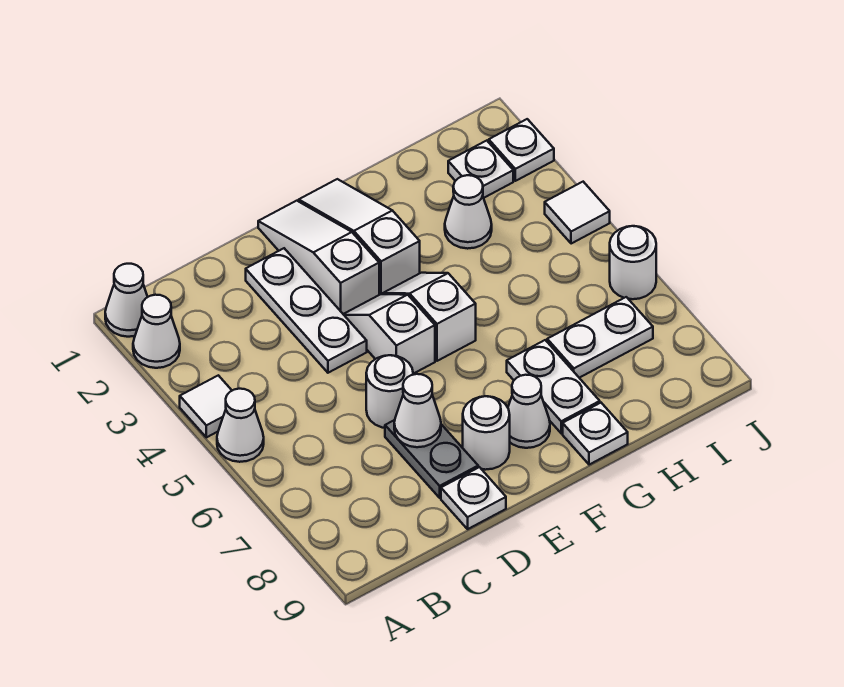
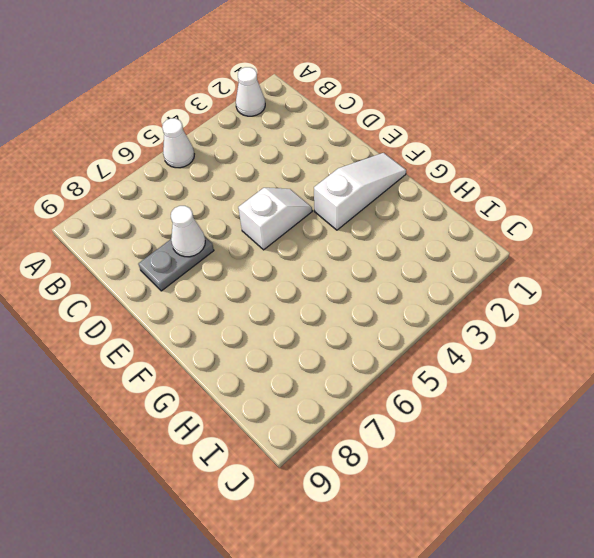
none -> white cone A1 level 1
none -> white tile A4 level 1
none -> white plate D2:D4 level 1

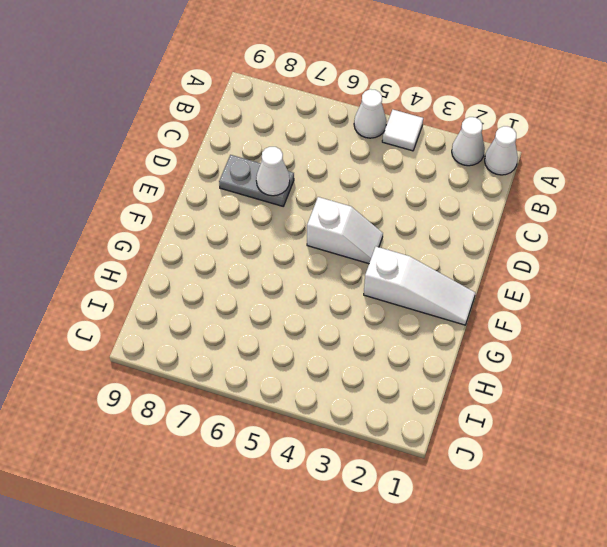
none -> white plate D2:D4 level 1
none -> white round brick D6 level 1
none -> white plate D9 level 1

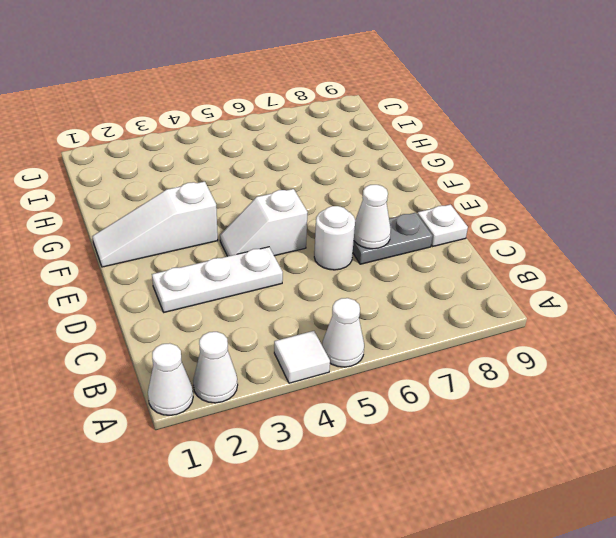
none -> white slope E1:E3 level 1 top 3
none -> white round brick E8 level 1
none -> white slope F4:F5 level 1 top 5

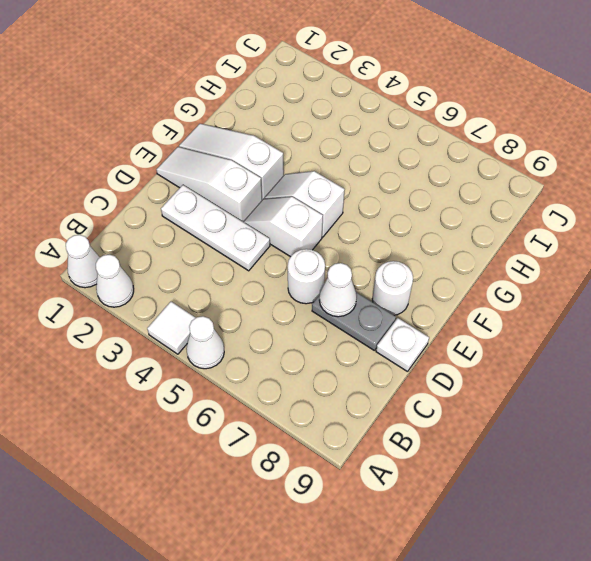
none -> white cone F8 level 1
none -> white plate G7:G8 level 1
none -> white plate G9 level 1

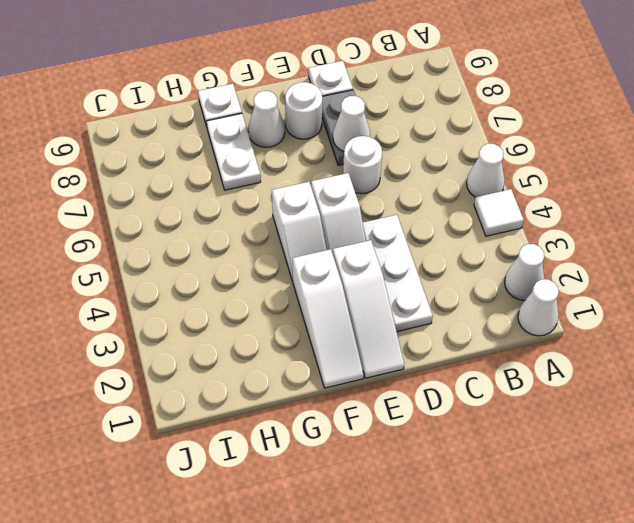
none -> white cone H3 level 1
none -> white plate H7:I7 level 1
none -> white plate I2 level 1

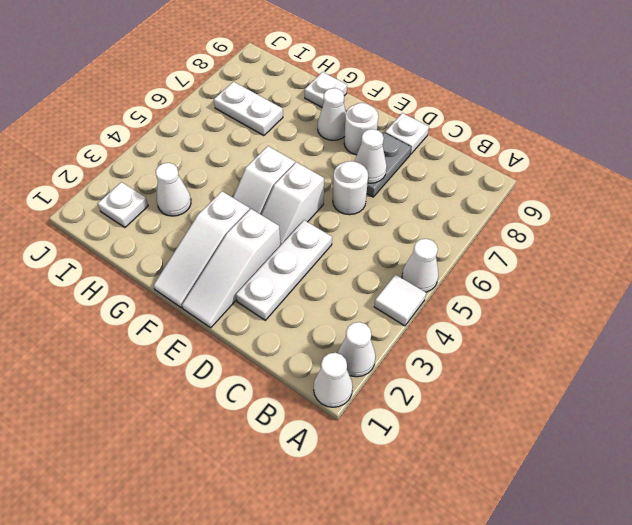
none -> white plate G7:G8 level 1
none -> white plate J2 level 1
none -> white tile J4 level 1

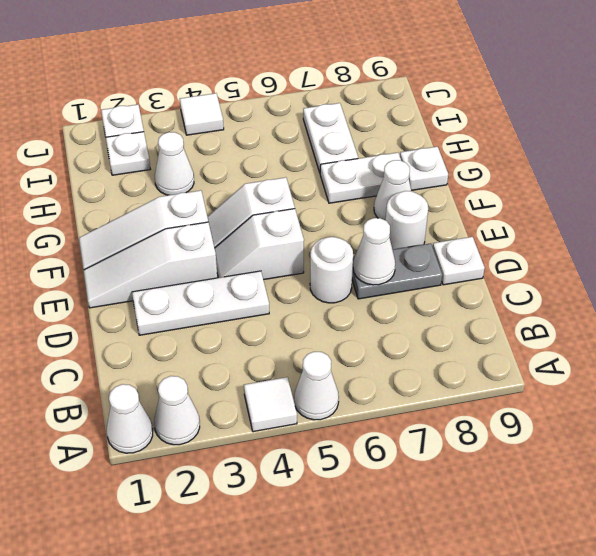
none -> white round brick J6 level 1

